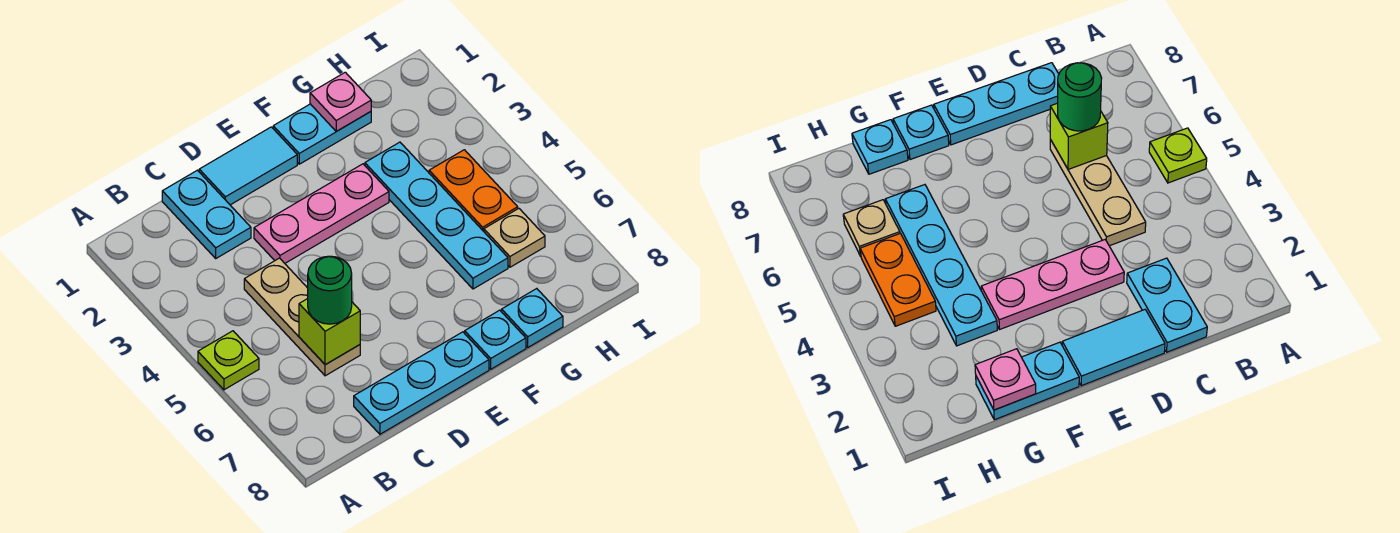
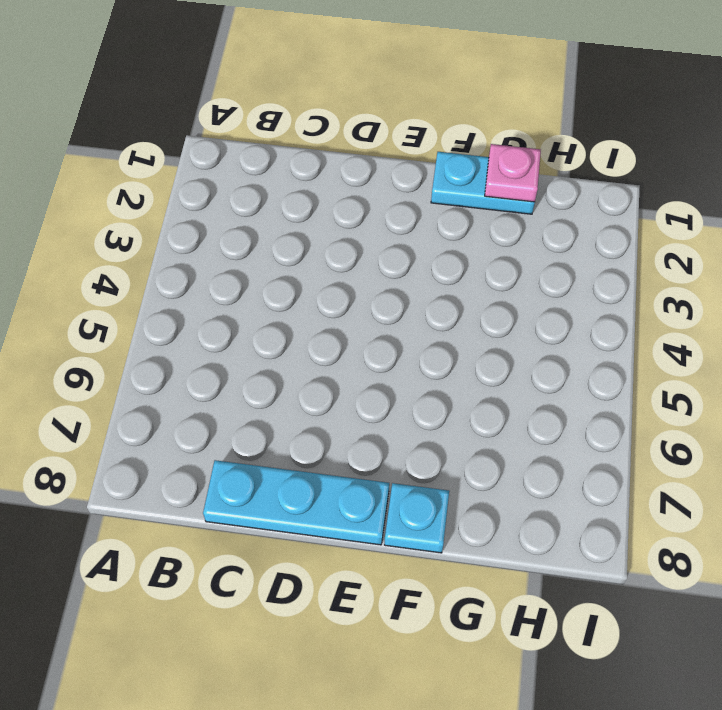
none -> lime plate A5 level 1
none -> cyan plate C1:C2 level 1
none -> tan plate C4:C6 level 1

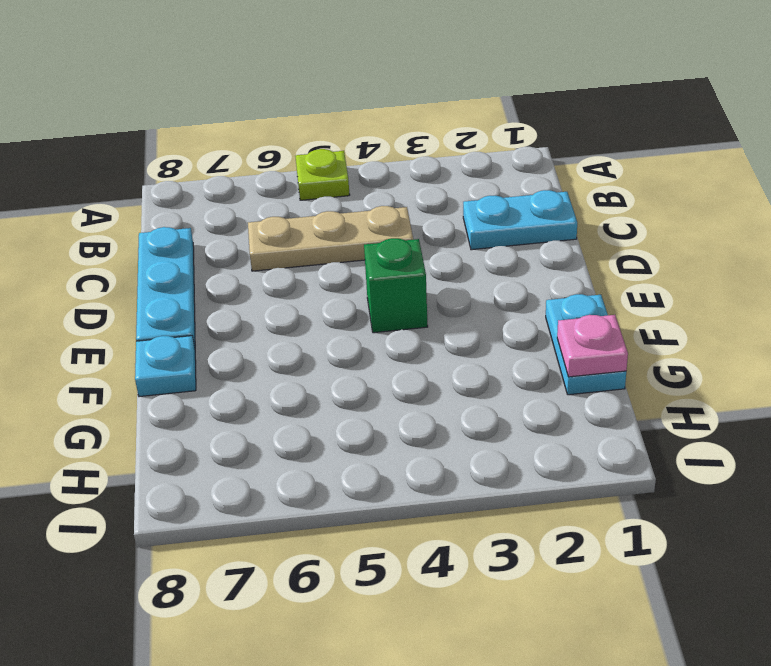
green brick E4 level 1 -> none
none -> cyan tile D1:E1 level 1
none -> pink plate D3:F3 level 1
none -> cyan plate G3:G6 level 1

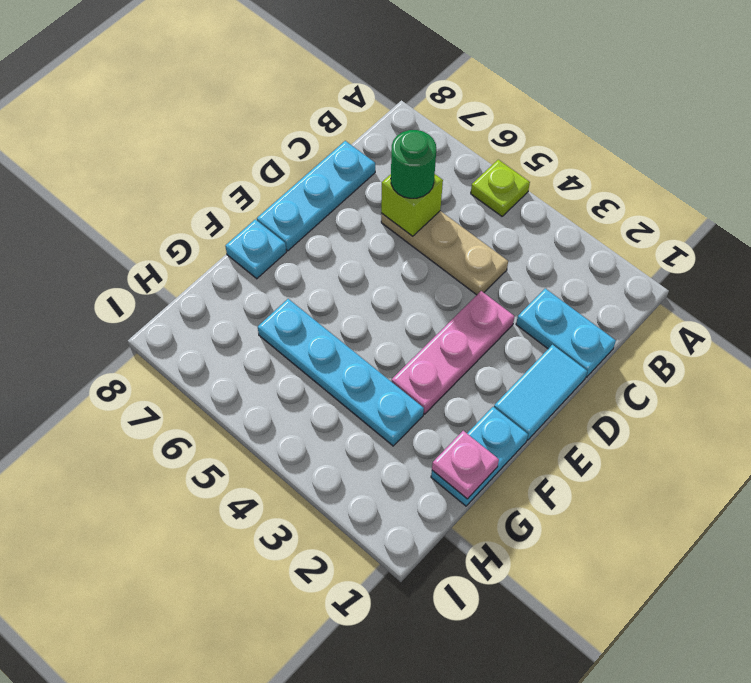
none -> cyan plate G8 level 1
none -> orange plate H4:H5 level 1
none -> tan plate H6 level 1

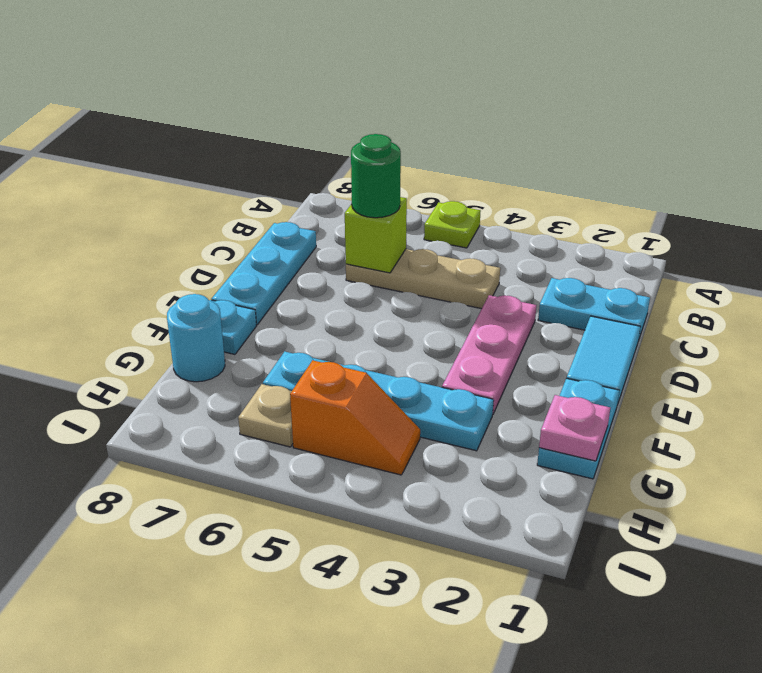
cyan round brick G8 level 1 -> cyan plate G8 level 1
orange slope H4:H5 level 1 top 5 -> orange plate H4:H5 level 1

